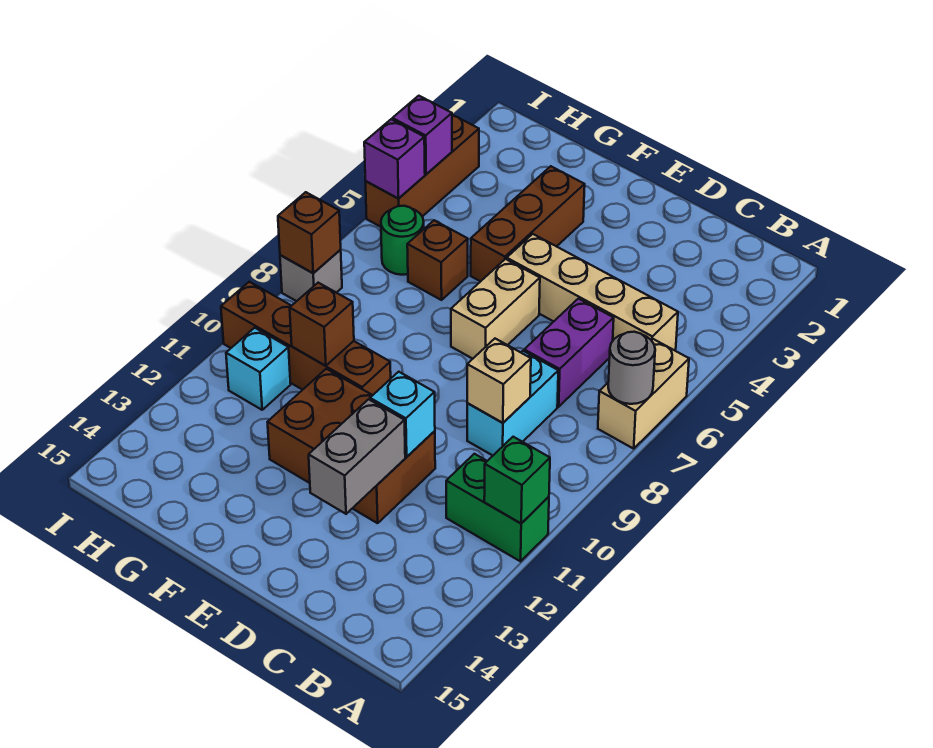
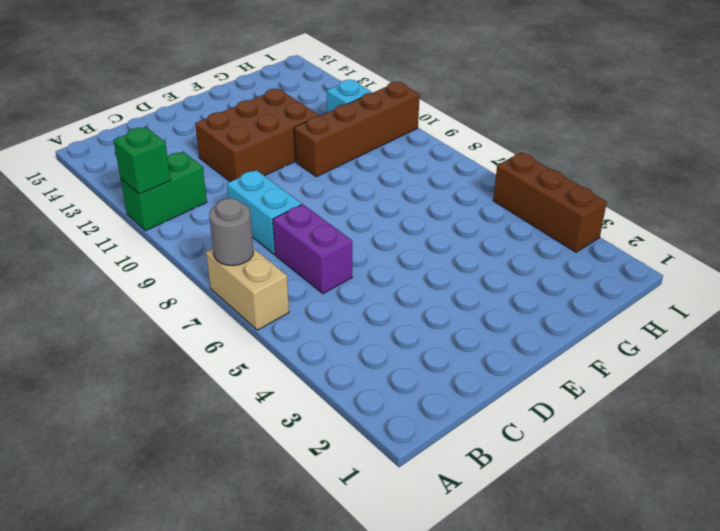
none -> tan brick B5:E5 level 1
none -> tan brick E6:E7 level 1
none -> brown brick F3:F5 level 1

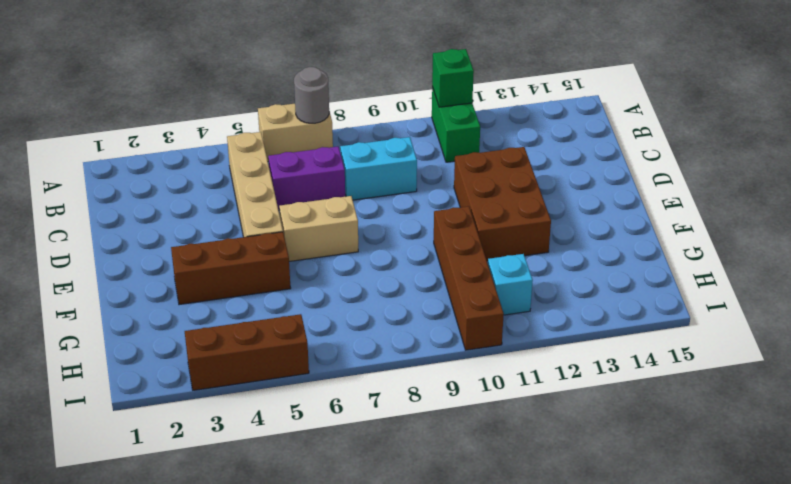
none -> brown brick G6 level 1
none -> green round brick H6 level 1
none -> grey brick I8 level 1

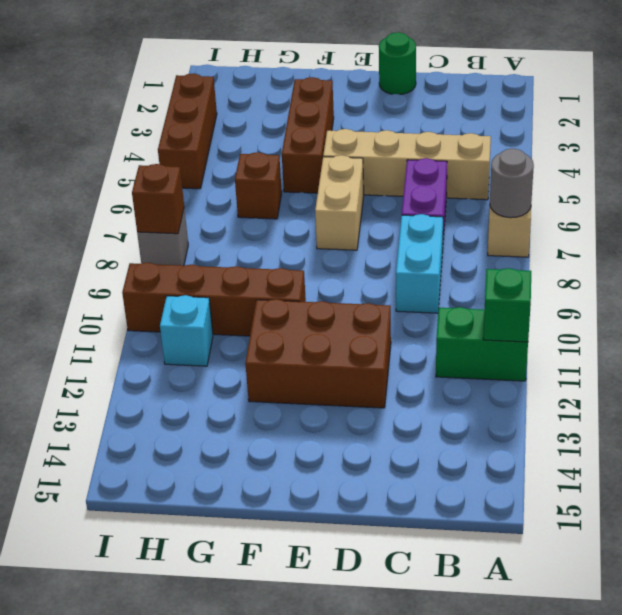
green round brick D1 level 1 -> green round brick H6 level 1
none -> tan brick C9 level 2
none -> cyan brick D11 level 2
none -> grey brick D12:D13 level 2

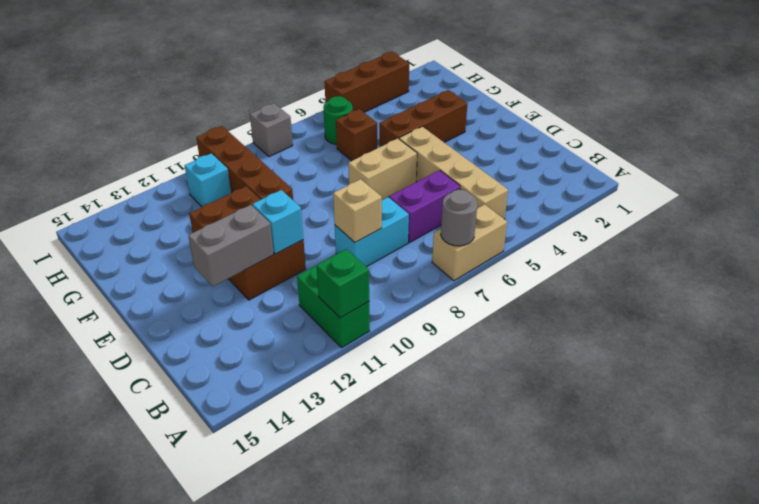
none -> brown brick G10 level 2
none -> purple brick I4 level 2
none -> purple brick I5 level 2

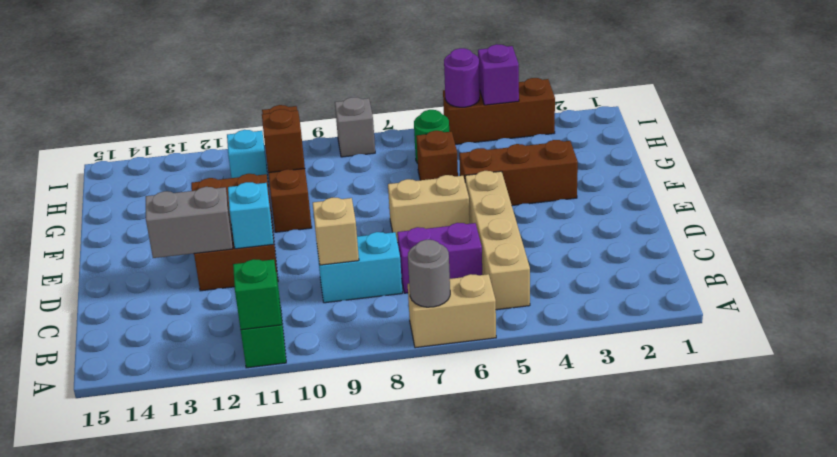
purple round brick I5 level 2 -> purple brick I5 level 2
none -> brown brick I8 level 2

